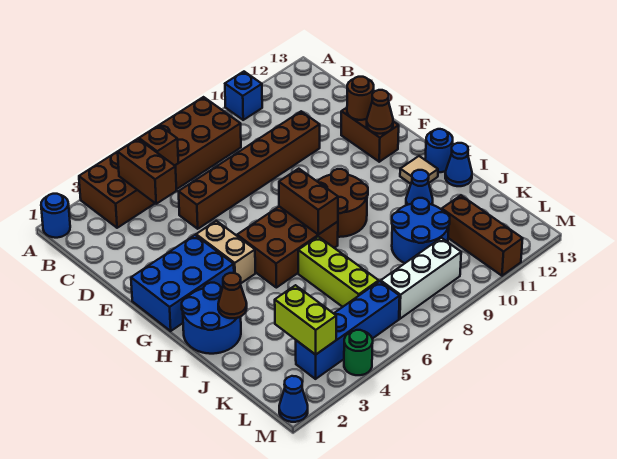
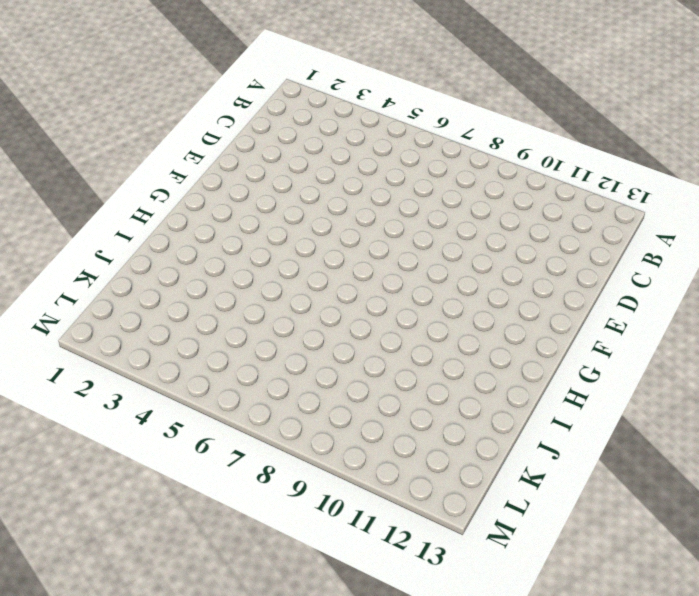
none -> blue round brick A1 level 1
none -> brown brick A3:B8 level 1
none -> blue brick A10 level 1

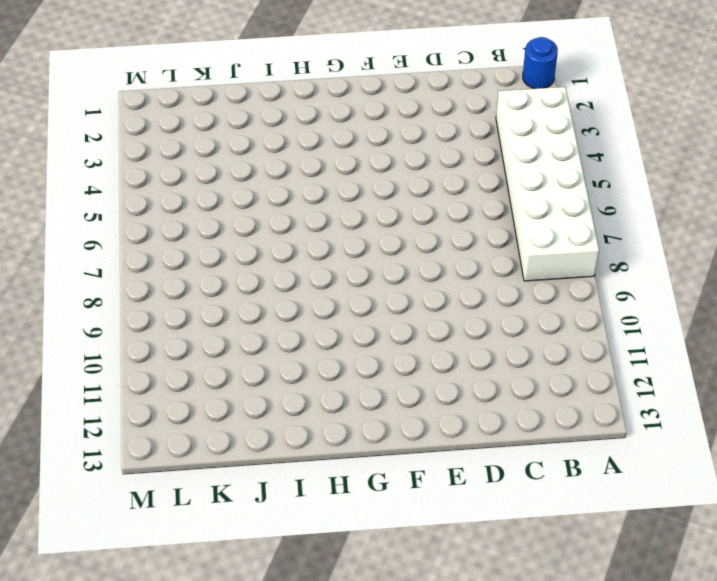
white brick A3:B8 level 1 -> brown brick A3:B8 level 1
none -> blue brick A10 level 1
none -> brown brick D5:D10 level 1
none -> brown brick E12:F12 level 1

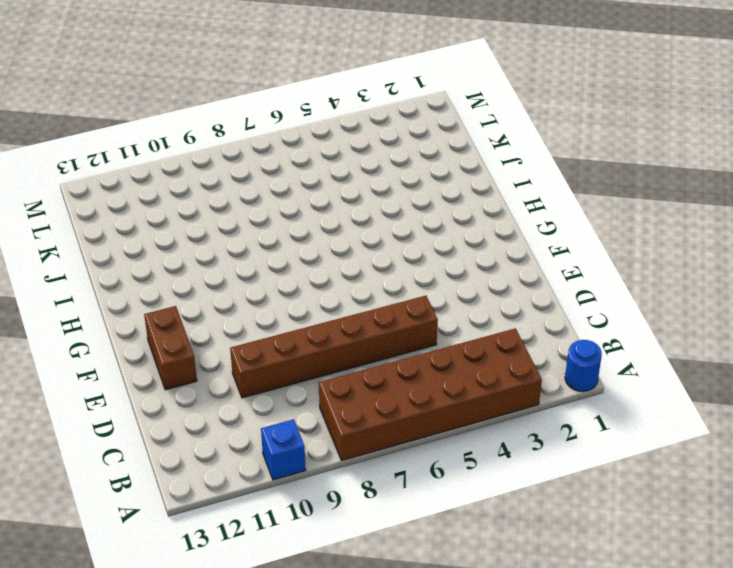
none -> blue brick F1:G3 level 1
none -> tan brick F4:G4 level 1
none -> brown brick G5:H7 level 1

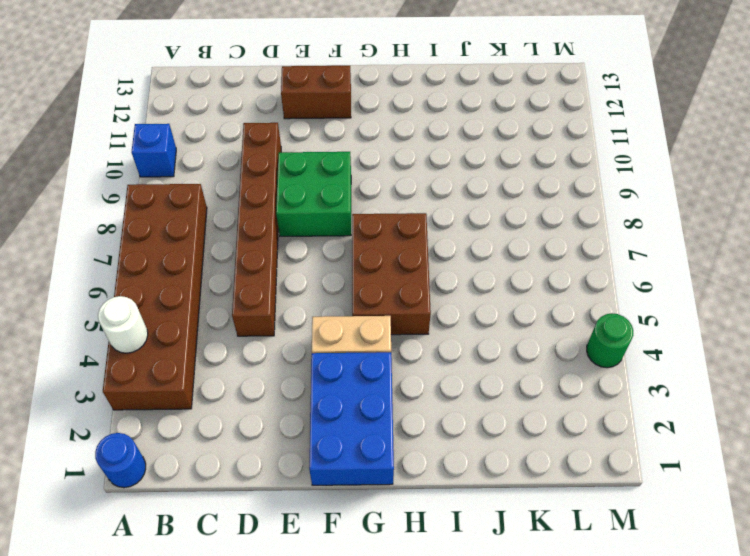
white round brick A4 level 2 -> none
green brick E8:F9 level 1 -> none
none -> brown round brick G8:H9 level 1
none -> blue round brick H1:I2 level 1
none -> tan tile H12 level 1

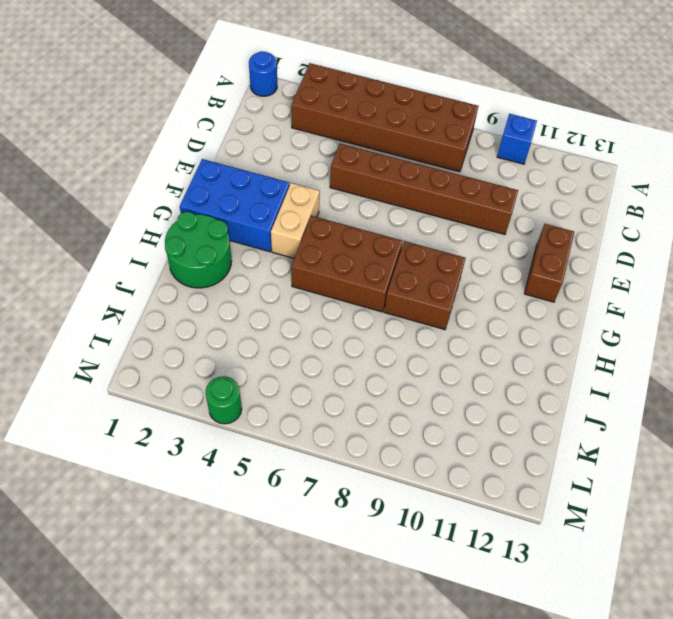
brown brick G8:H9 level 1 -> brown round brick G8:H9 level 1
green round brick H1:I2 level 1 -> blue round brick H1:I2 level 1
none -> tan tile H12 level 1
none -> blue round brick H13 level 1
none -> lime brick I6:K6 level 1

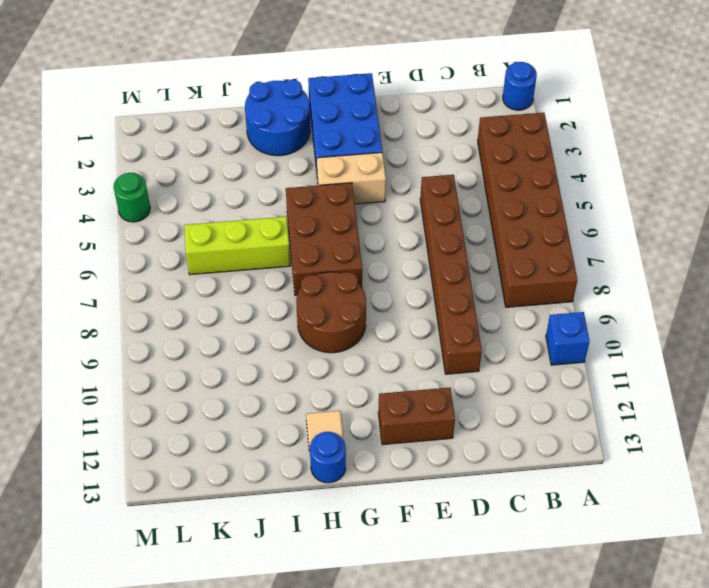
none -> blue cone I11 level 1
none -> blue cone I13 level 1
none -> blue round brick J9:K10 level 1

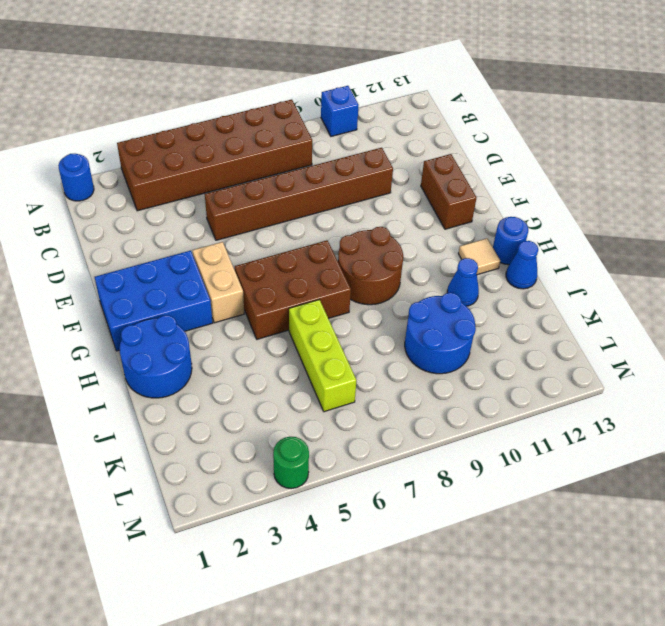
none -> brown brick K11:M11 level 1
none -> blue brick L3:L6 level 1
none -> white brick L7:L9 level 1

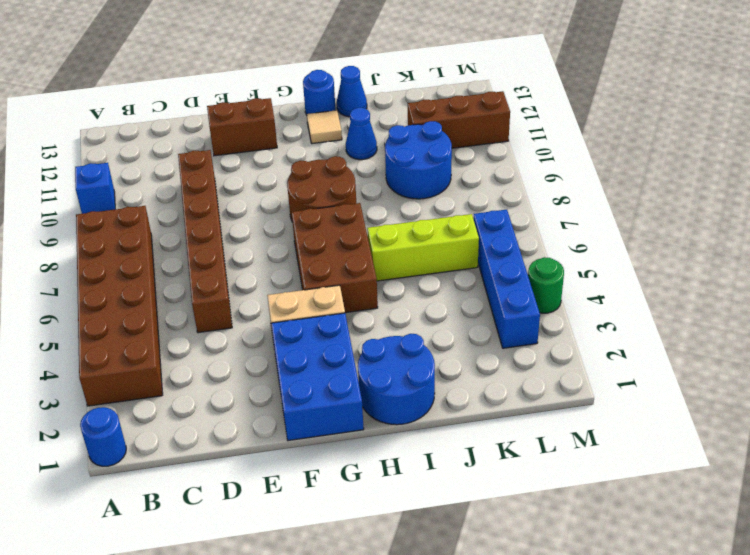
none -> white brick L7:L9 level 1
none -> blue cone M1 level 1
none -> brown brick B4:C4 level 2

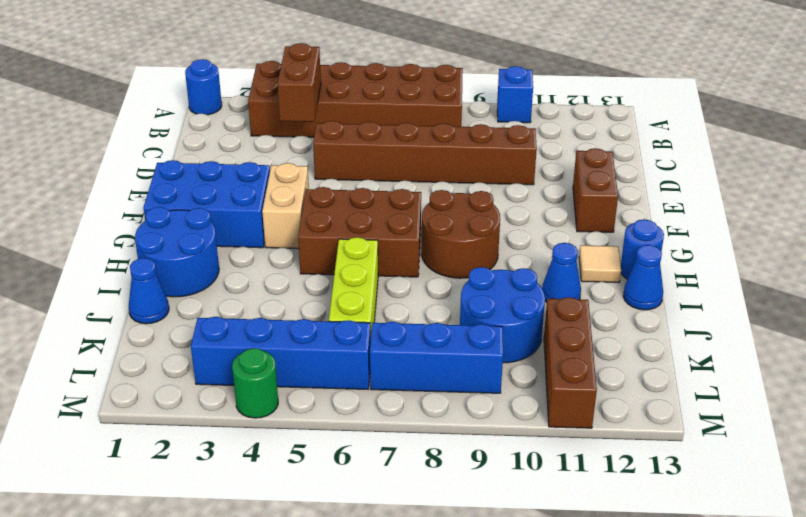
blue cone J1 level 1 -> blue cone M1 level 1
blue brick L7:L9 level 1 -> white brick L7:L9 level 1
none -> brown brick B5 level 2
none -> brown round brick E12 level 2
none -> brown cone F12 level 2

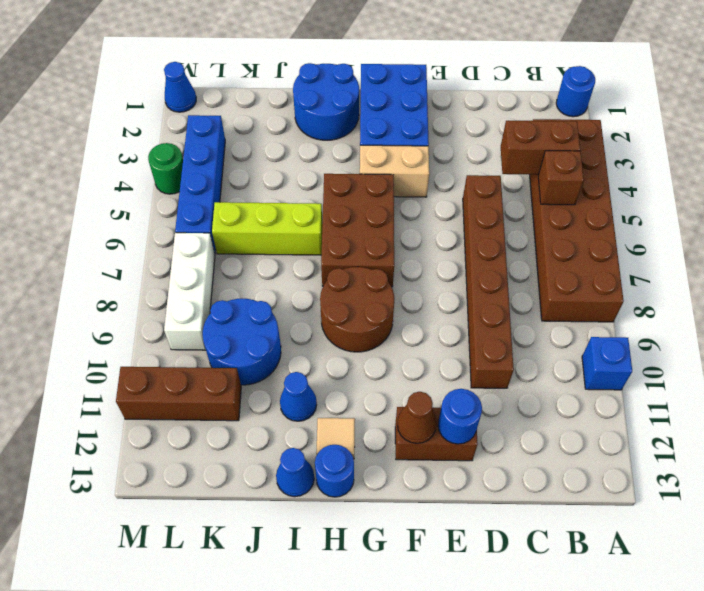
blue round brick E12 level 2 -> brown round brick E12 level 2
none -> brown brick G7:H7 level 2
none -> brown cone I2 level 2
none -> lime brick K3:L3 level 2

